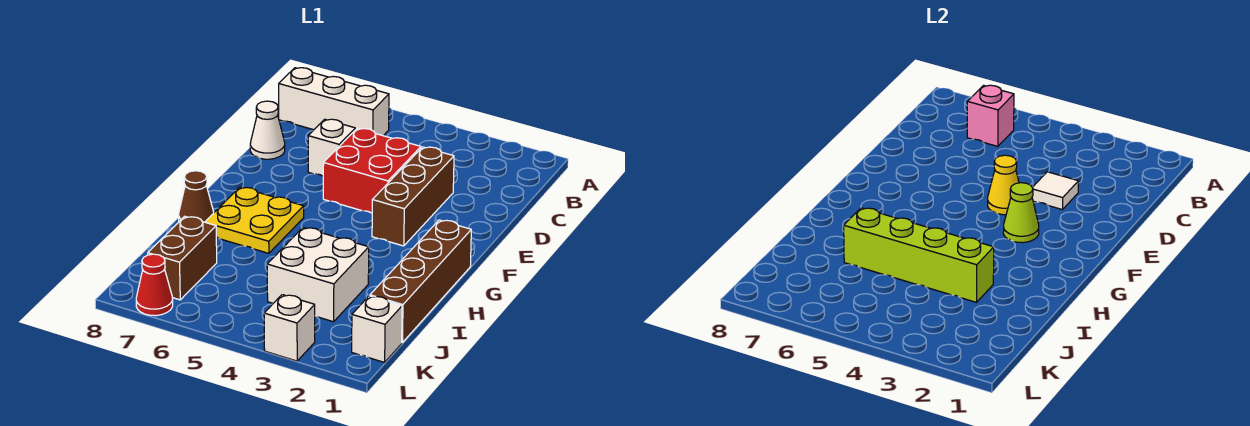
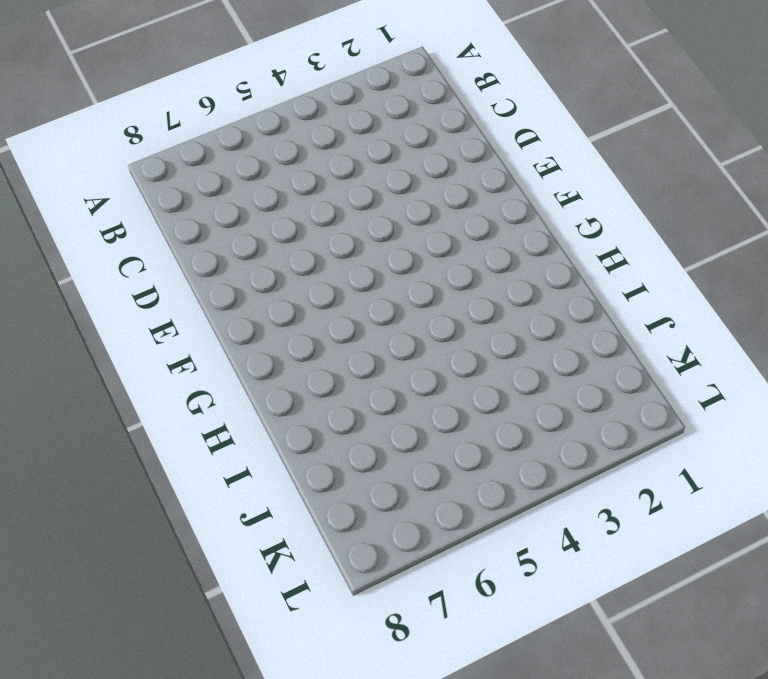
none -> white brick B6:B8 level 1
none -> brown brick D3:F3 level 1
none -> red brick D4:E5 level 1

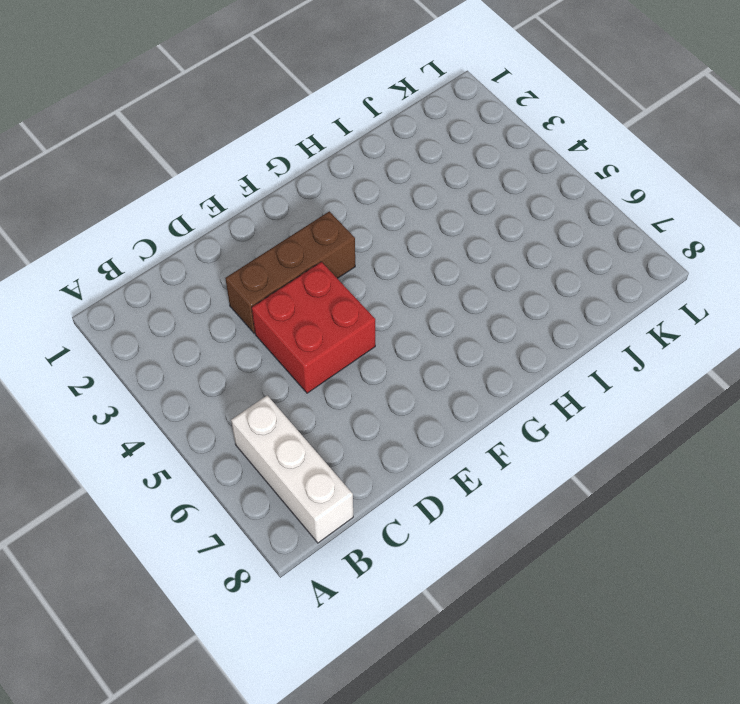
none -> white brick D6 level 1
none -> white cone D8 level 1
none -> brown brick G1:J1 level 1

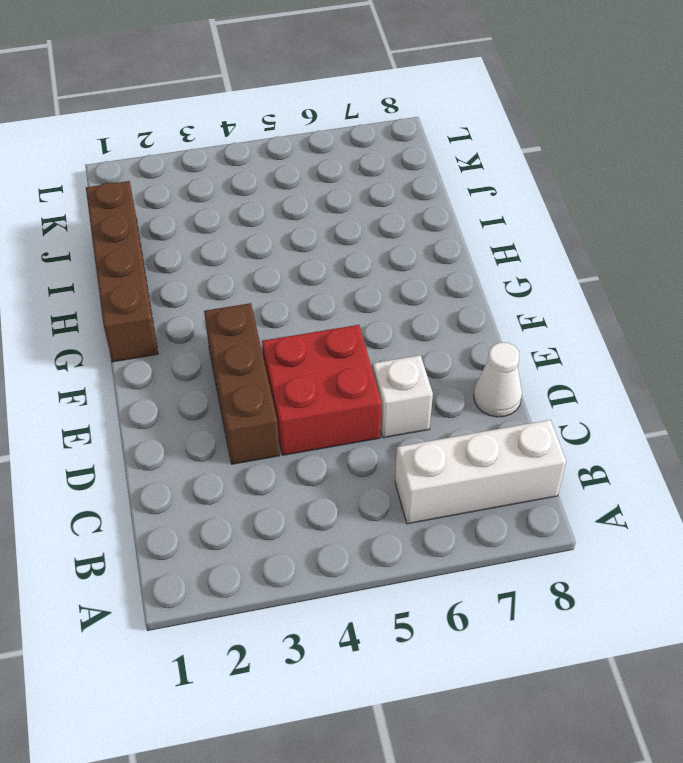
none -> yellow plate G6:H7 level 1
none -> brown cone H8 level 1
none -> white brick I3:J4 level 1

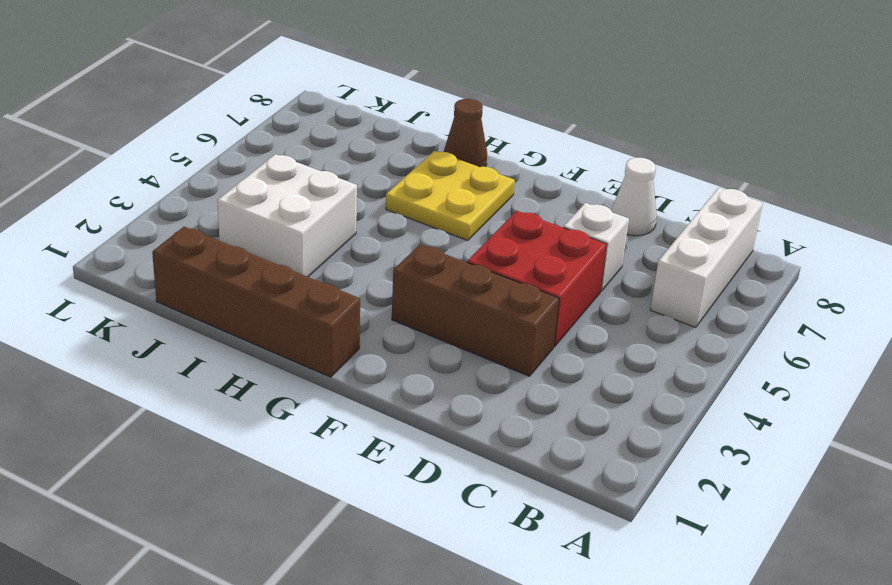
none -> brown brick J7:K7 level 1
none -> white brick K1 level 1
none -> white brick L3 level 1

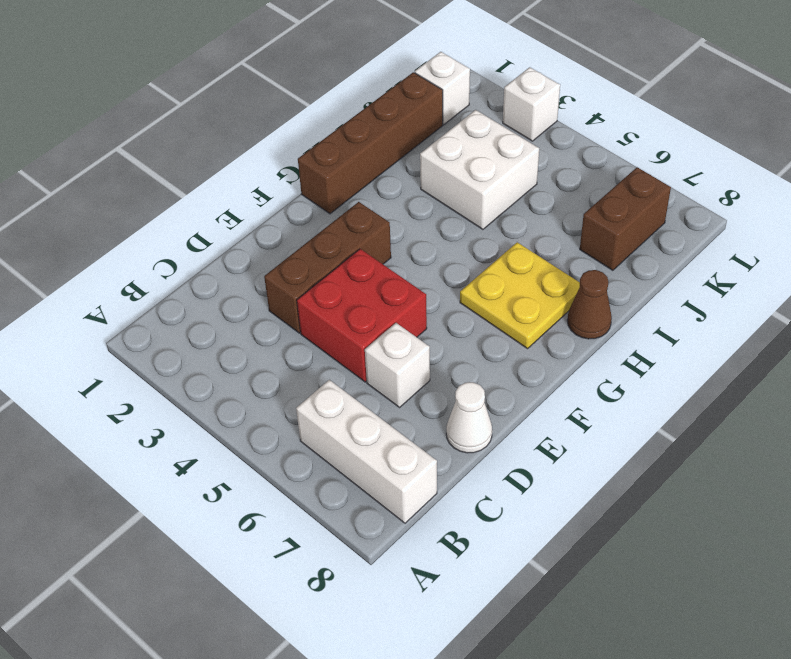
none -> red cone L7 level 1
none -> pink brick B6 level 2
none -> white tile D3 level 2

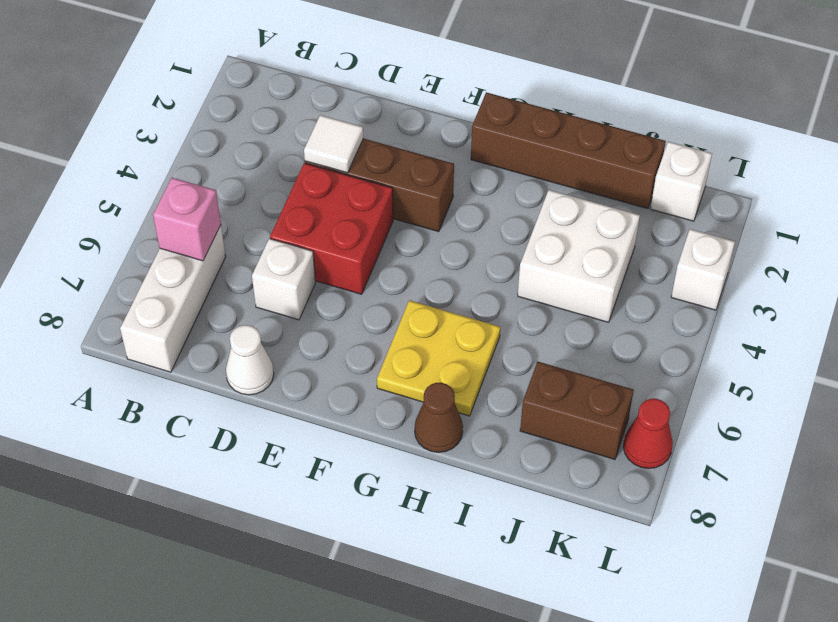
none -> yellow cone E4 level 2
none -> lime cone F3 level 2
none -> lime brick I3:I6 level 2

